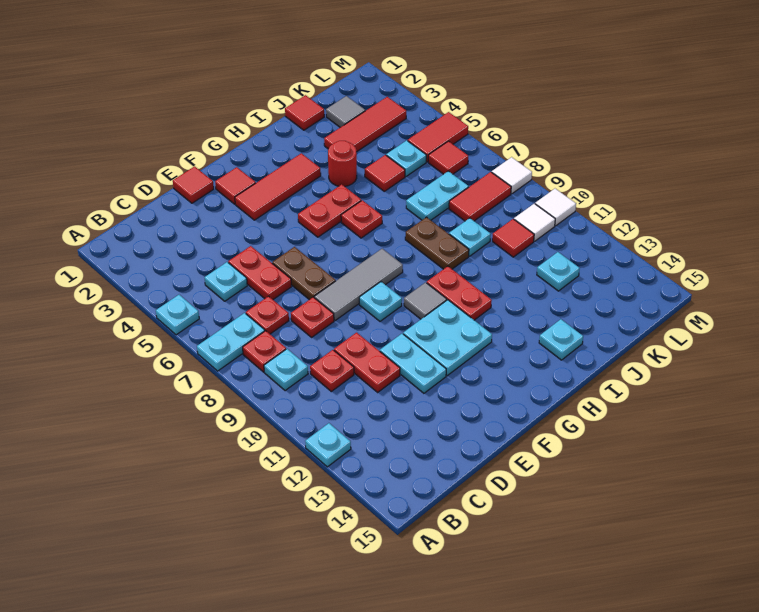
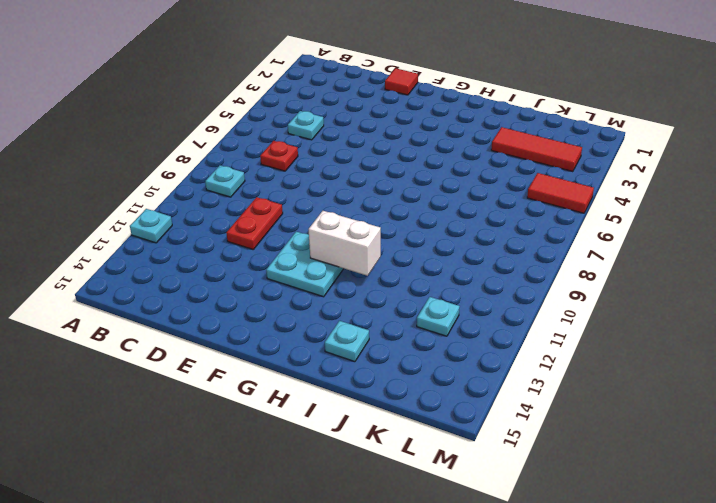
white brick G11:H11 level 2 -> none
none -> cyan plate A5 level 1
none -> cyan plate A7:B7 level 1
none -> red plate B8 level 1
none -> red plate C10 level 1

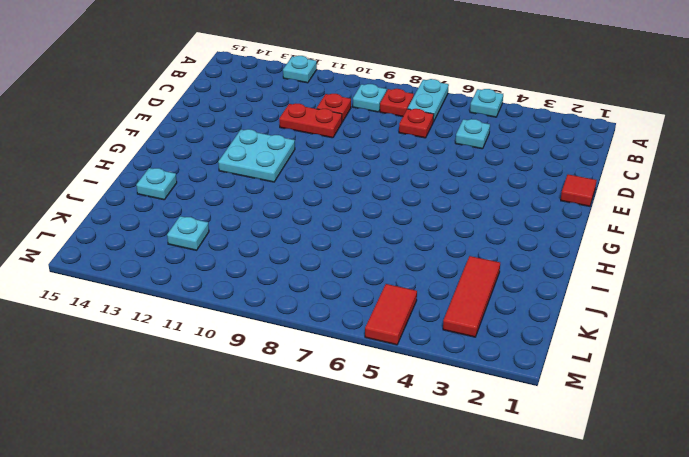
none -> red plate D5:D6 level 1
none -> red plate D8 level 1
none -> brown plate E6:E7 level 1
none -> grey tile E8:G8 level 1

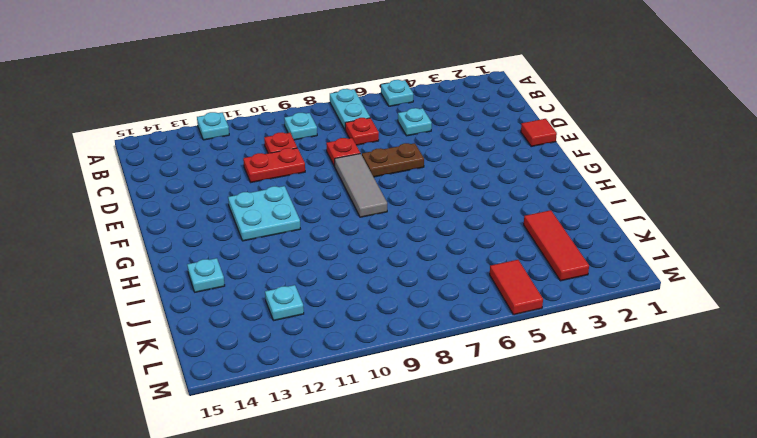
none -> red plate B8 level 1
none -> red plate D5:D6 level 1
none -> cyan plate E11:E12 level 1
none -> red tile F2 level 1

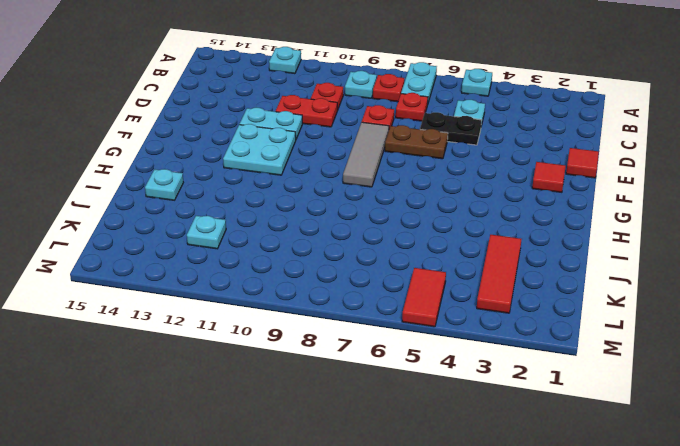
black plate D5:D6 level 1 -> red plate D5:D6 level 1
none -> red tile F3:H3 level 1
none -> cyan plate F9 level 1
none -> red plate G5:H5 level 1
none -> grey tile G10 level 1

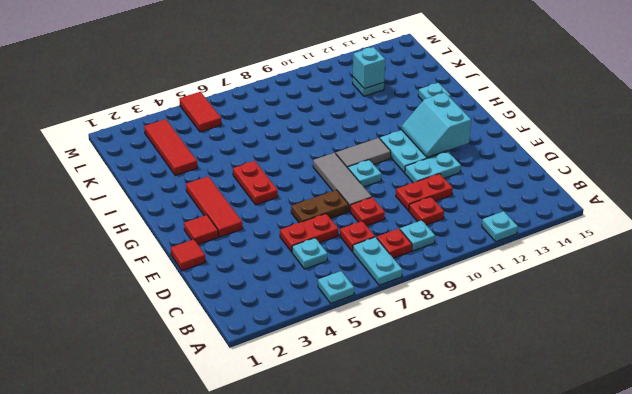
cyan slope F12:G13 level 2 top 13 -> none
grey tile G9:G10 level 1 -> grey tile G10 level 1
cyan brick K12 level 2 -> none
none -> red plate H6 level 1
none -> red plate H10:H11 level 1
none -> red round brick I4 level 1
none -> brown plate I8:I9 level 1

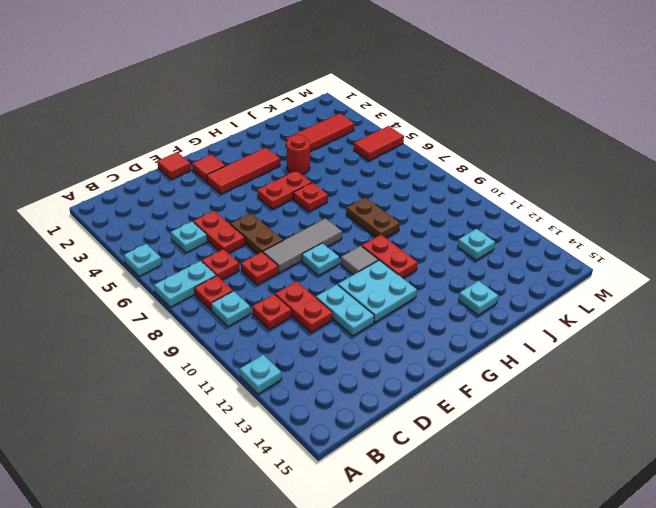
none -> red tile J1 level 1
none -> red tile J5 level 1
none -> cyan plate J7:K7 level 1
none -> cyan plate J9 level 1

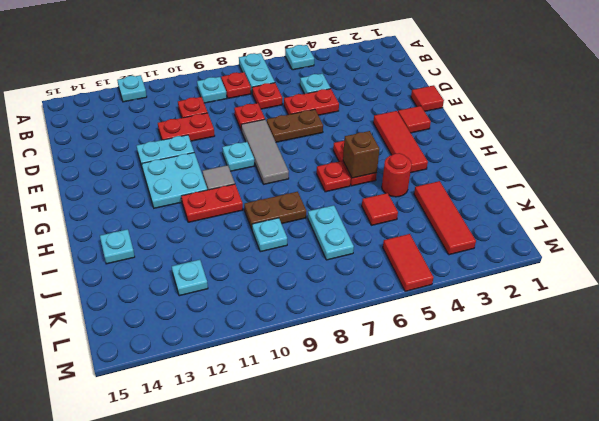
brown brick H5 level 2 -> none
none -> red tile J1 level 1
none -> grey tile K2 level 1
none -> cyan plate K5 level 1
none -> red tile K8:L8 level 1

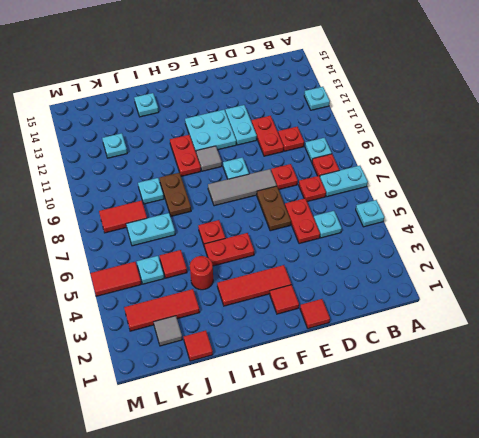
none -> red tile K10 level 1
none -> red tile L6 level 1
none -> white tile L10 level 1
none -> white tile M8 level 1

